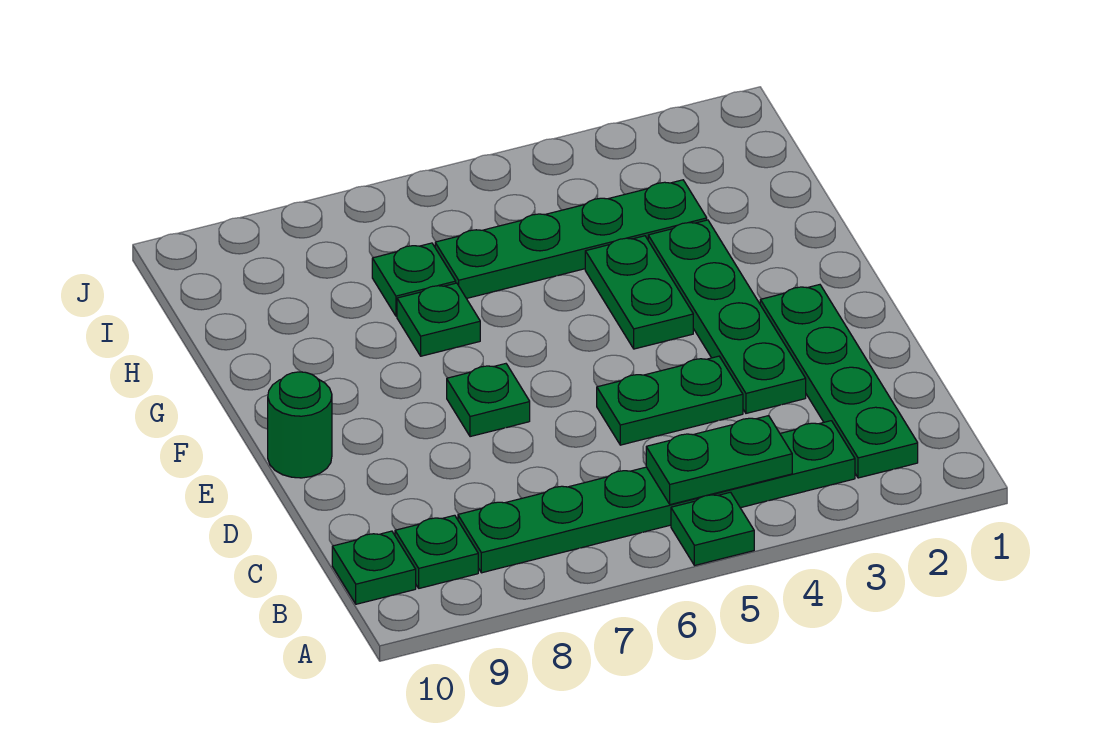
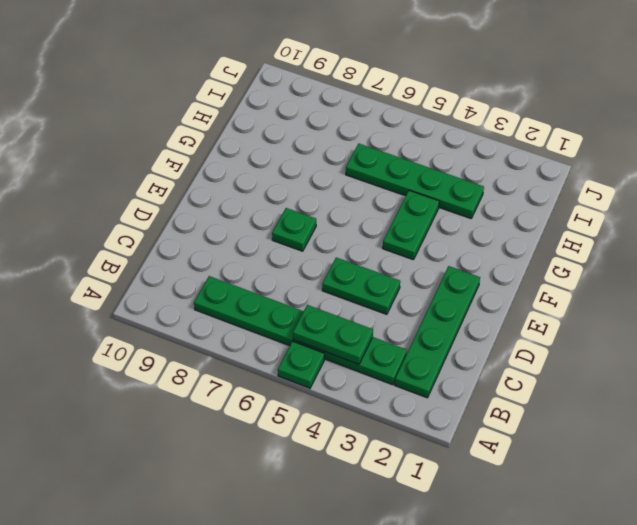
none -> green plate B9 level 1
none -> green plate B10 level 1
none -> green plate D3:G3 level 1

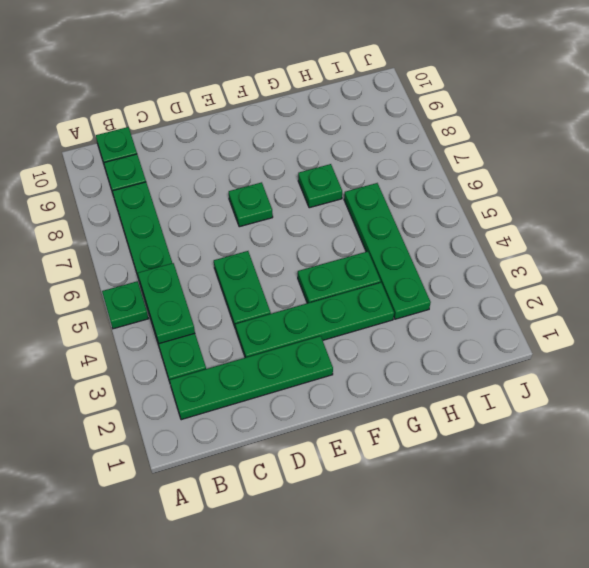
none -> green round brick E10 level 1
none -> green plate H7 level 1

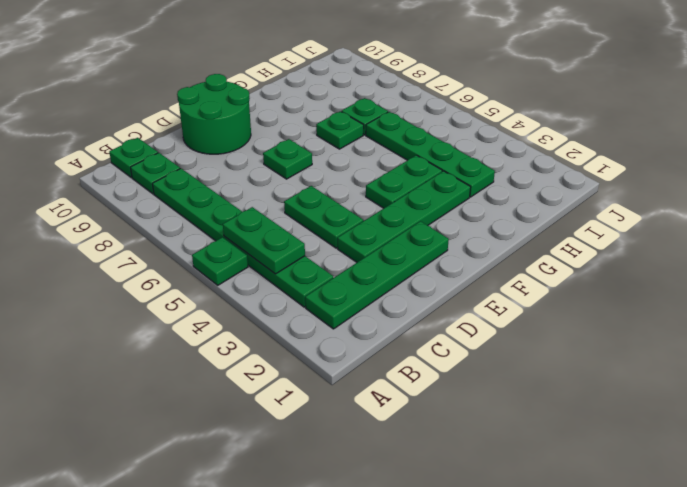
green round brick D9:E10 level 1 -> green round brick E10 level 1

